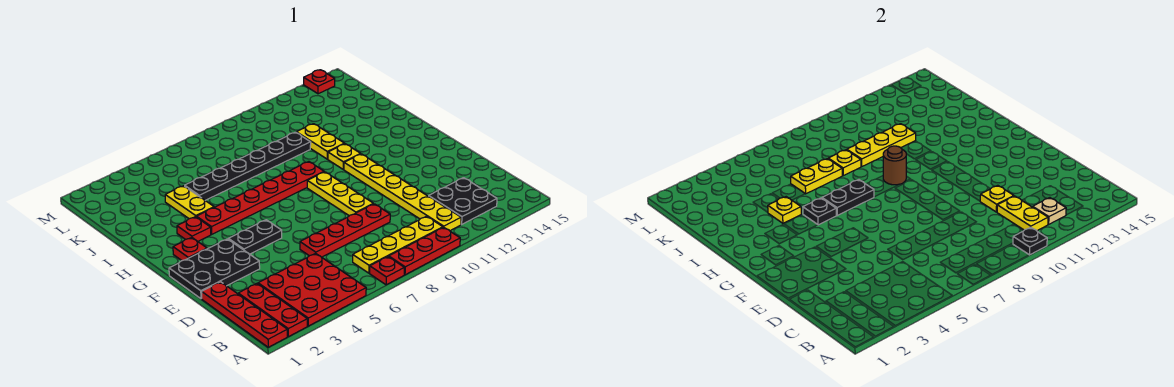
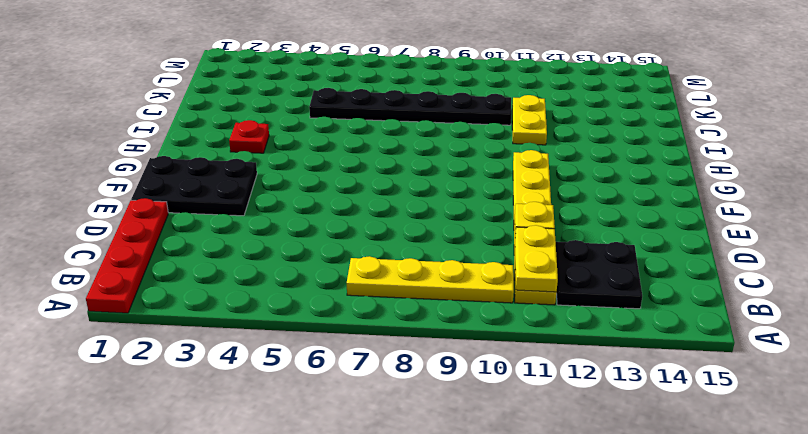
none -> red plate A2:C2 level 1
none -> red plate A3:C5 level 1
none -> red plate A7 level 1
none -> red plate A8:A10 level 1

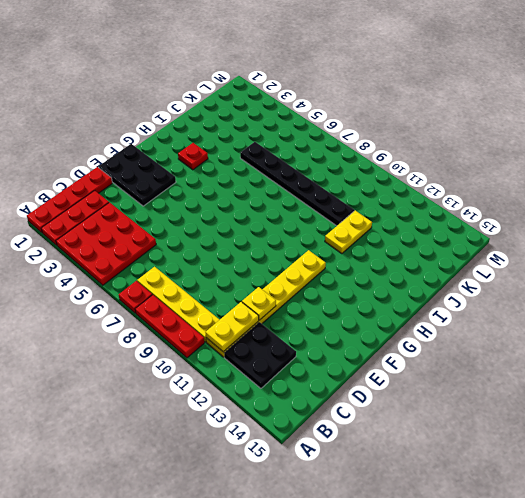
none -> red plate D6:D9 level 1
none -> yellow plate E9:G9 level 1
none -> black plate F4:F5 level 1
none -> red plate G2 level 1

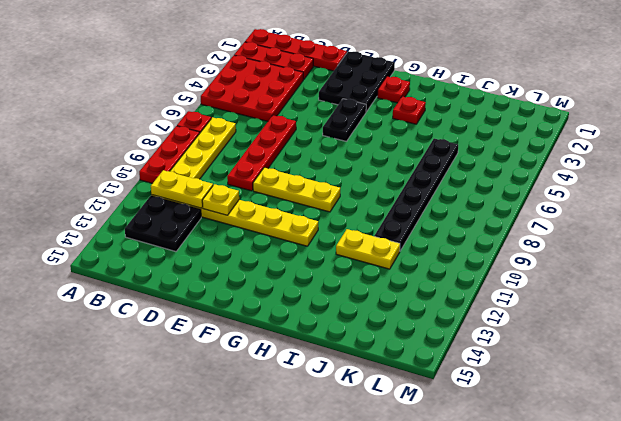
none -> red plate H4:H9 level 1
none -> yellow plate H11 level 1
none -> yellow plate I4:J4 level 1
none -> red plate M14 level 1

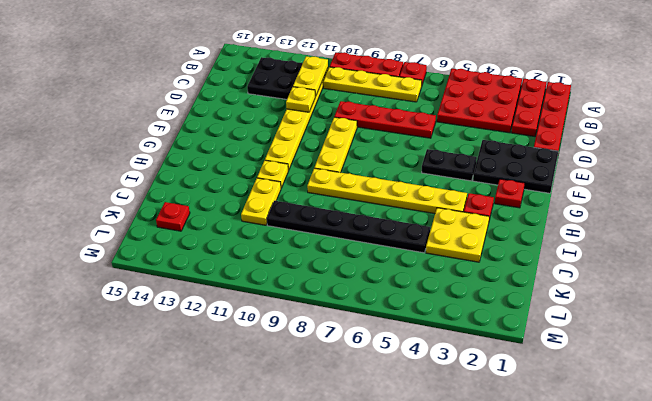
yellow plate H4:H9 level 1 -> red plate H4:H9 level 1
yellow plate I3:J4 level 1 -> yellow plate I4:J4 level 1
red plate K14 level 1 -> red plate M14 level 1
none -> black plate A10 level 2
none -> tan plate B12 level 2
none -> black plate H5 level 2
none -> black plate H6:H7 level 2

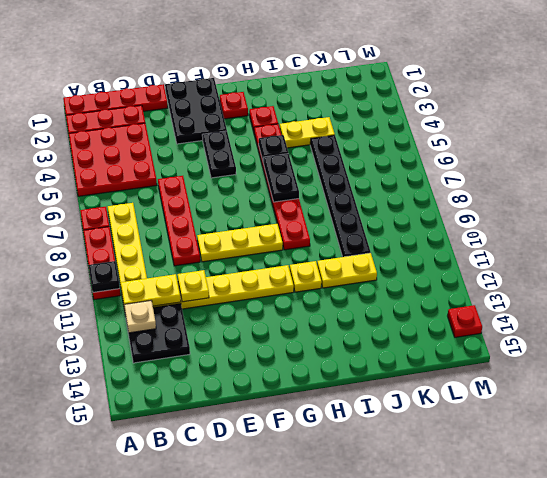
none -> brown round brick H9 level 2
none -> yellow plate I4 level 2
none -> yellow plate J6:J7 level 2
none -> yellow plate J8 level 2

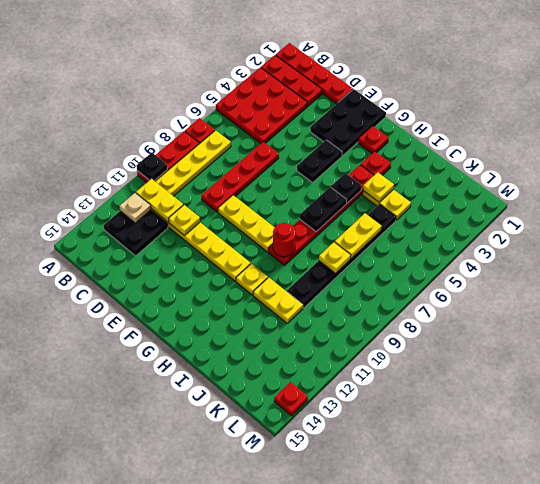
red round brick H9 level 2 -> brown round brick H9 level 2
none -> yellow plate J9:J11 level 2

